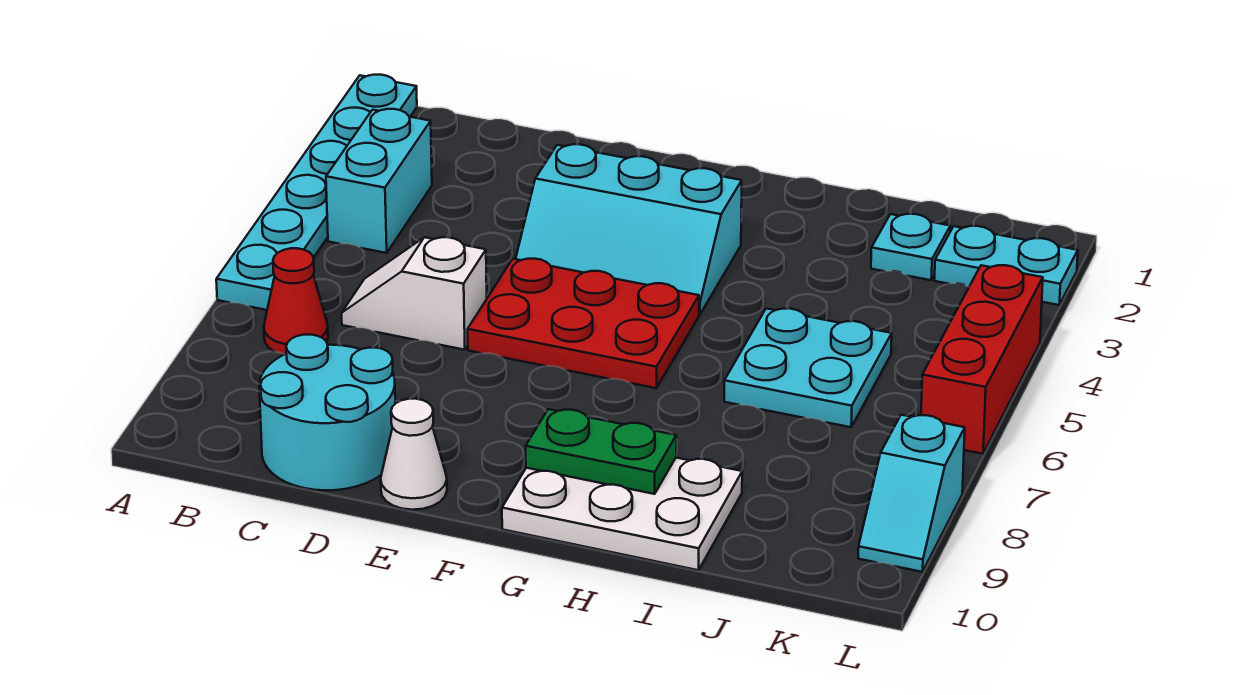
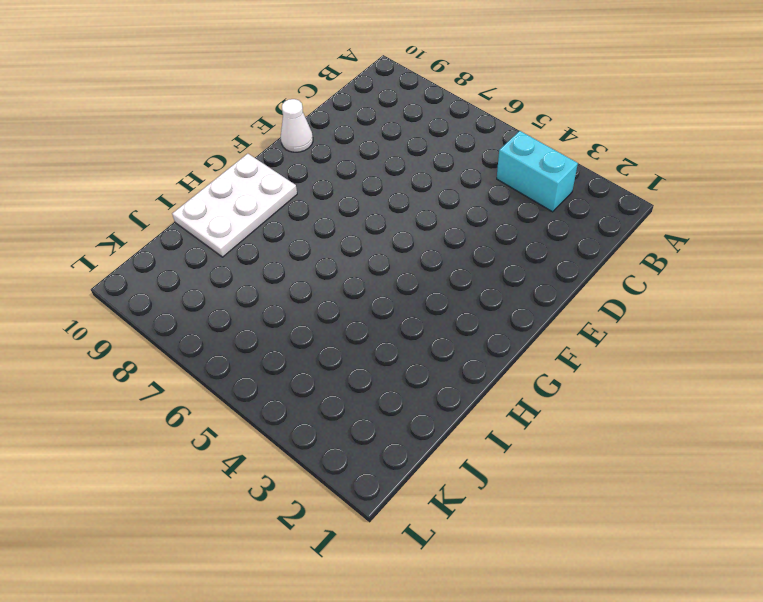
none -> cyan plate A1:A6 level 1
none -> red cone B7 level 1
none -> white slope C6:D6 level 1 top D

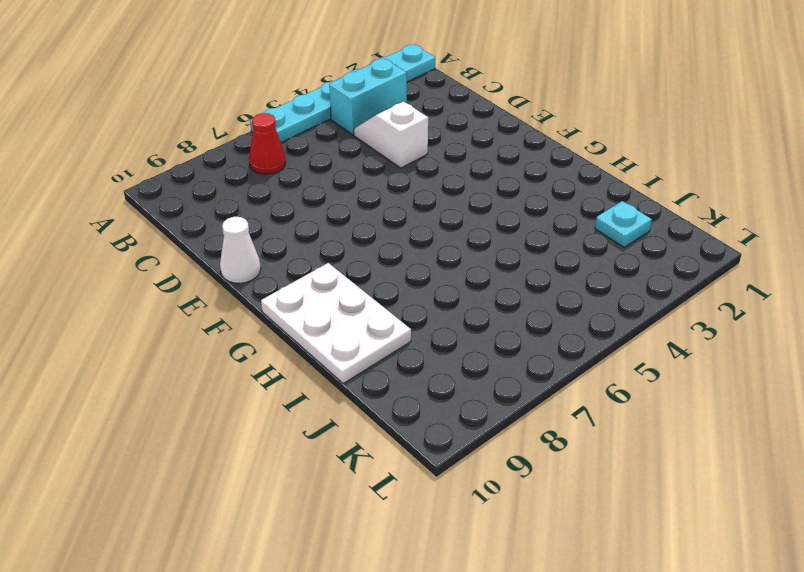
white slope C4:D4 level 1 top D -> white slope C6:D6 level 1 top D
none -> cyan round brick C9:D10 level 1
none -> cyan slope E3:G4 level 1 top 3
none -> red plate E5:G6 level 1

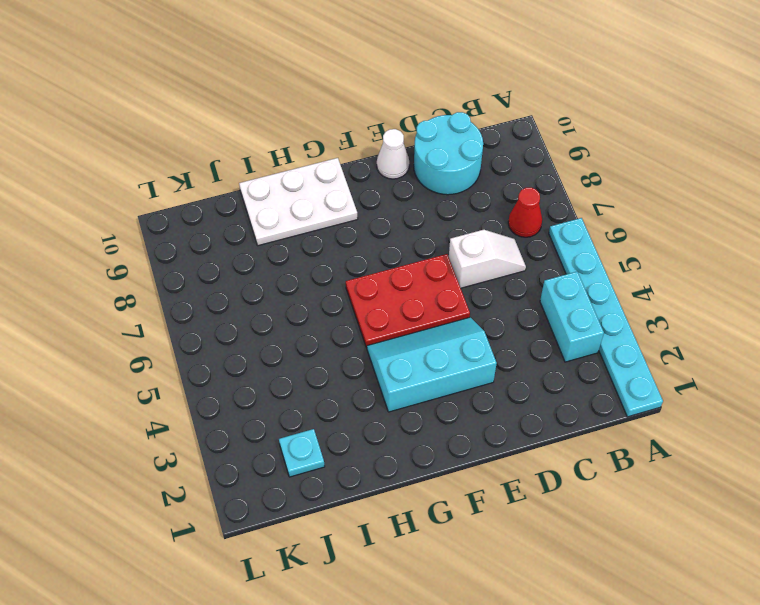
none -> cyan plate I5:J6 level 1
none -> cyan plate K2:L2 level 1
none -> red brick L4:L6 level 1

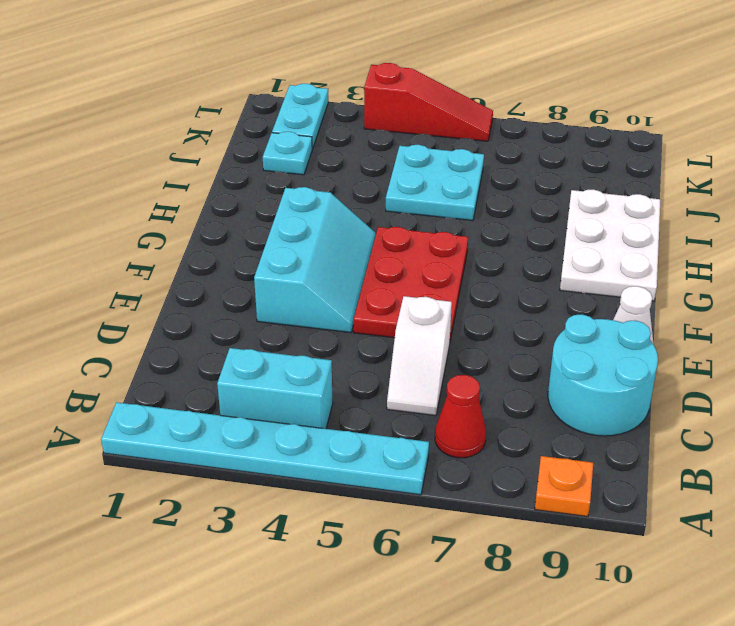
orange plate A9 level 1 -> none
red slope L4:L6 level 1 top 4 -> red brick L4:L6 level 1
none -> cyan slope L8:L9 level 1 top 8
none -> green plate G9:H9 level 2

